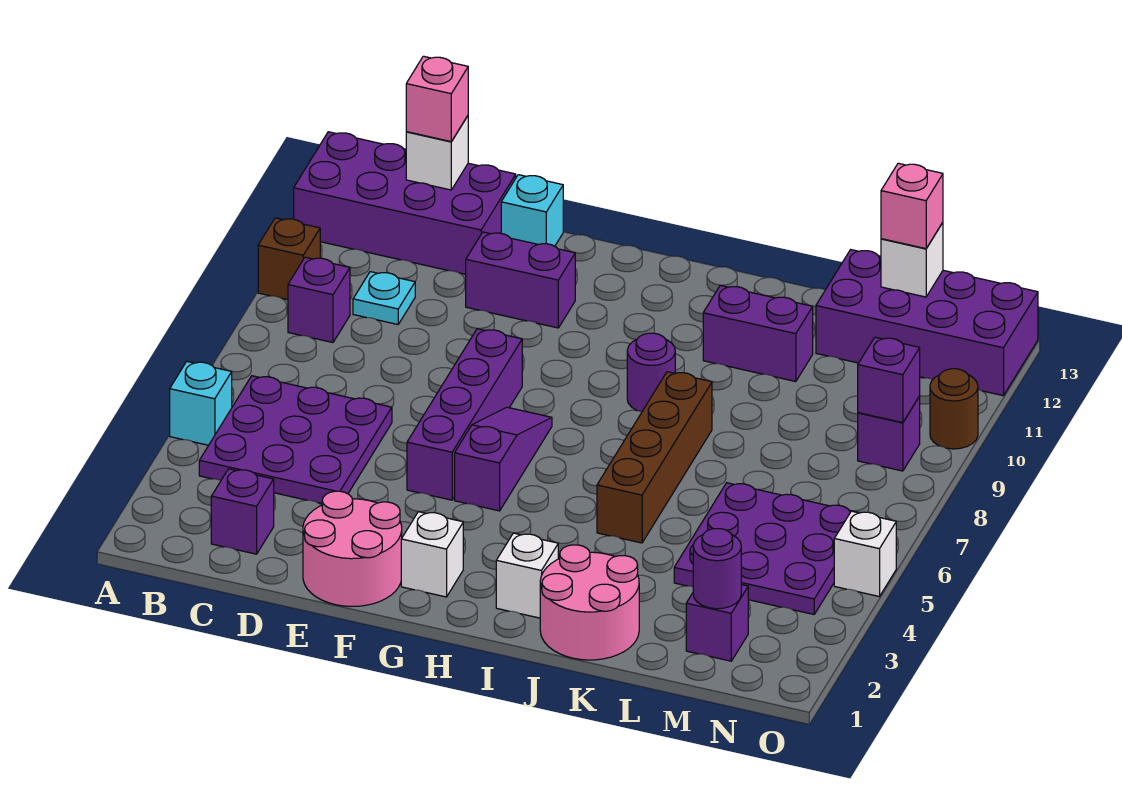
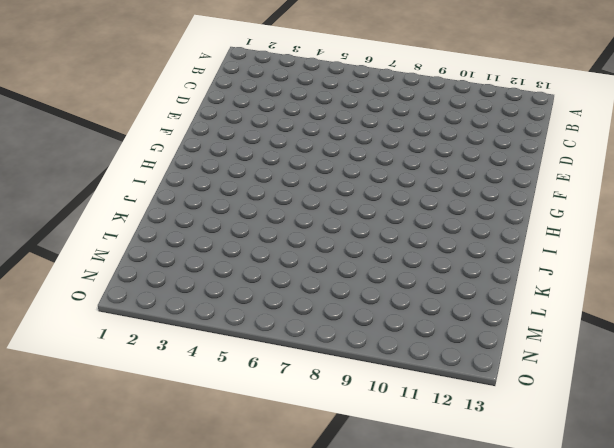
none -> cyan brick A5 level 1
none -> brown brick A10 level 1
none -> purple brick A12:D13 level 1
none -> purple plate B4:D6 level 1

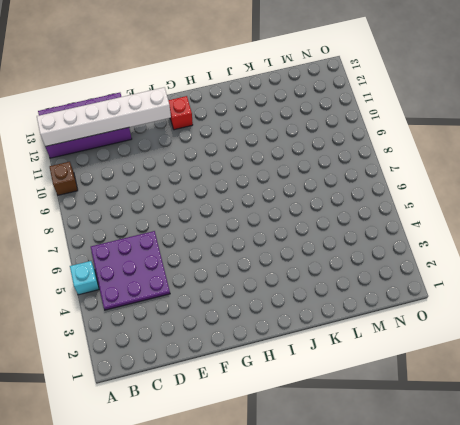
white brick A12:F12 level 2 -> none
red brick G12 level 1 -> none
none -> purple brick B9 level 1
none -> purple brick C2 level 1
none -> cyan plate C10 level 1
none -> pink round brick E1:F2 level 1

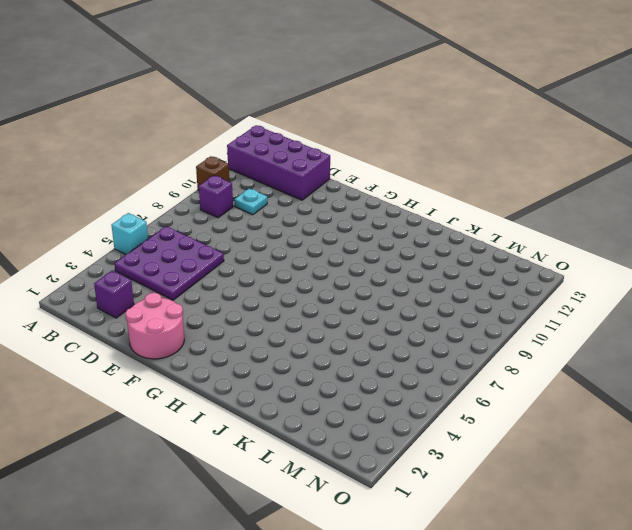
none -> purple brick E11:F11 level 1
none -> cyan brick E13 level 1
none -> purple brick F5:F8 level 1
none -> white brick G2 level 1

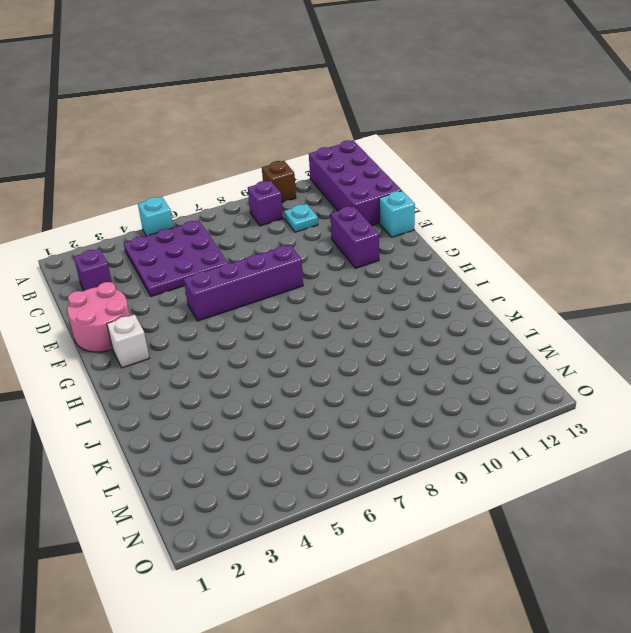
none -> purple slope G5:G7 level 1 top 5
none -> white brick I2 level 1
none -> purple round brick I9 level 1
none -> pink round brick J1:K2 level 1

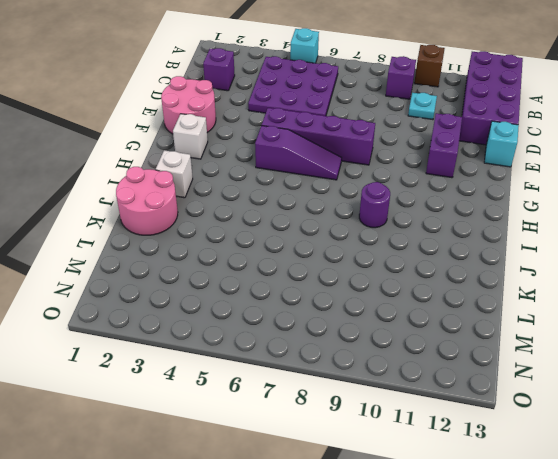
none -> brown brick J5:J8 level 1
none -> purple brick J11:K11 level 1
none -> purple plate L4:N6 level 1
none -> purple brick L12:O13 level 1

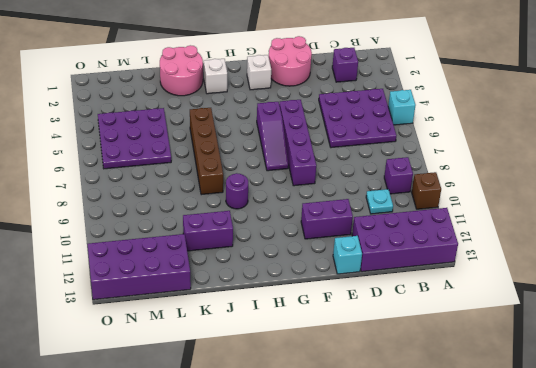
none -> purple brick M2 level 1
none -> purple brick N9 level 1
none -> white brick O5 level 1
none -> brown round brick O10 level 1

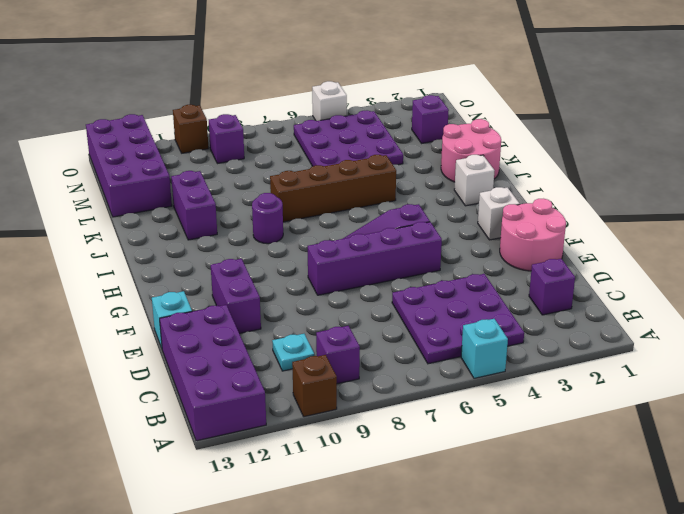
brown brick O10 level 1 -> brown round brick O10 level 1
none -> white brick C13 level 2
none -> purple round brick M2 level 2
none -> white brick M13 level 2
none -> purple brick N9 level 2

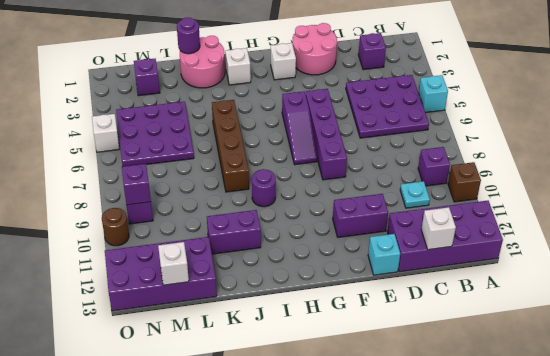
purple round brick K1 level 2 -> purple round brick M2 level 2
none -> pink brick C13 level 3
none -> pink brick M13 level 3

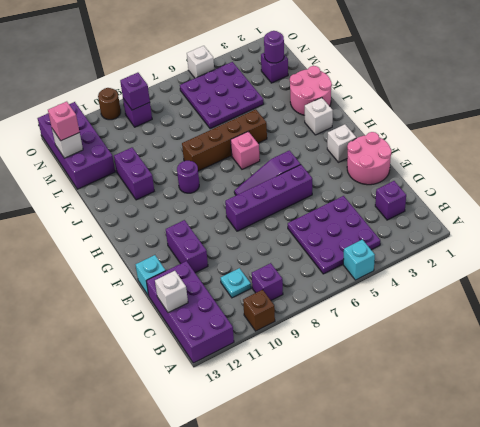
pink brick I6 level 1 -> pink brick C13 level 3

